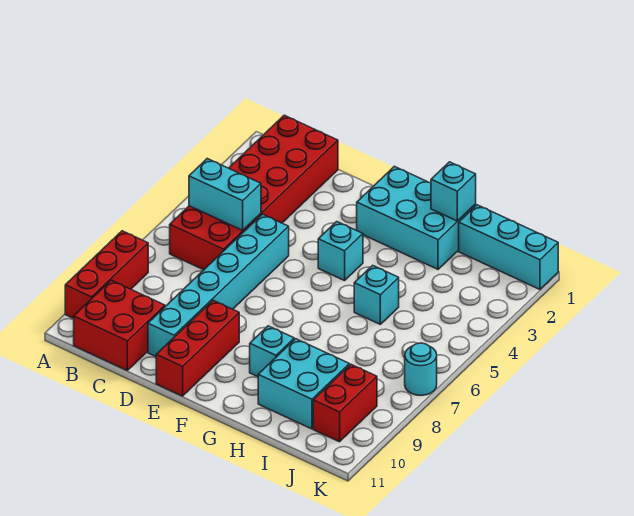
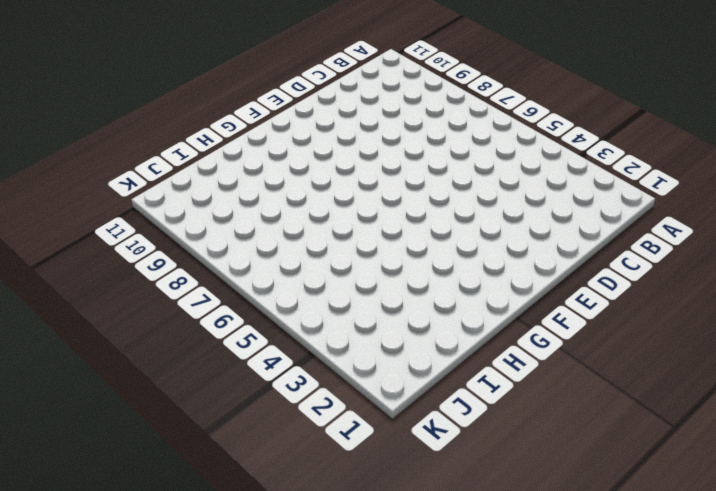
none -> red brick A8:A10 level 1
none -> red brick B1:C6 level 1
none -> red brick B10:C11 level 1

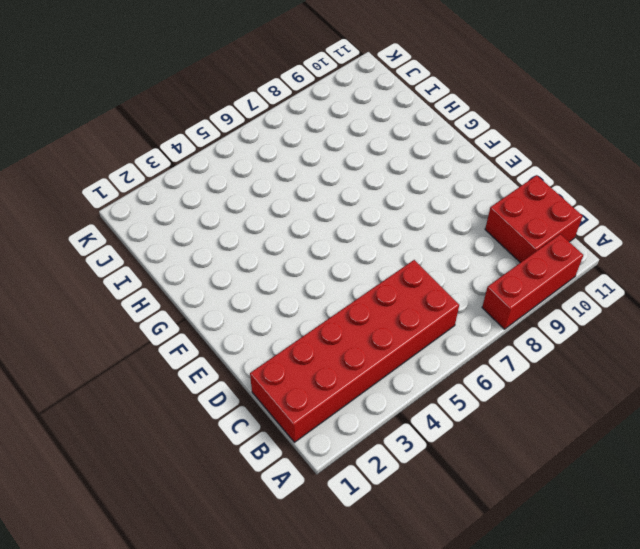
none -> cyan brick D5:D10 level 1
none -> red brick E9:E11 level 1
none -> cyan brick F1:H2 level 1

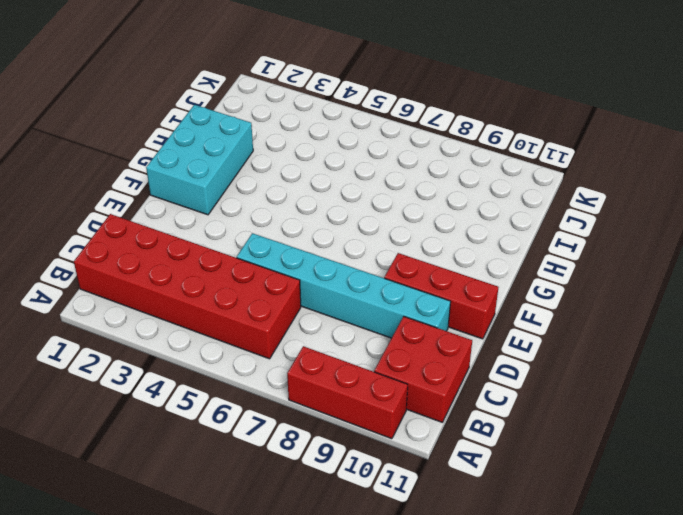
none -> cyan brick F4 level 1
none -> cyan brick G9 level 1
none -> cyan brick H5 level 1

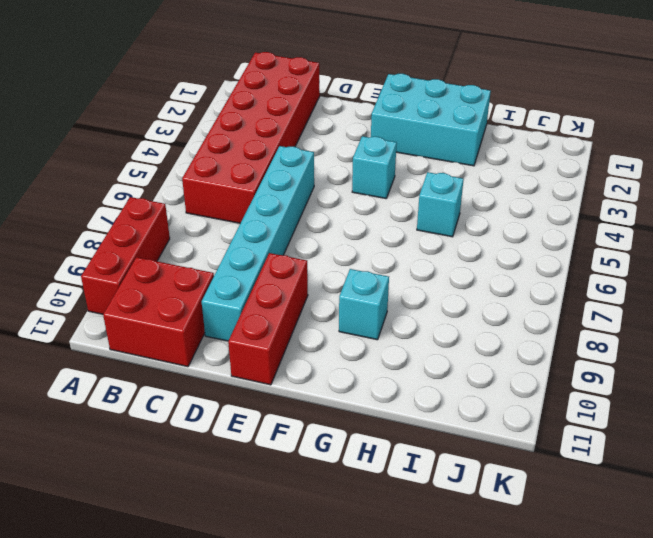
none -> cyan brick H9:I10 level 1
none -> cyan brick I1:K1 level 1
none -> red brick J9:J10 level 1

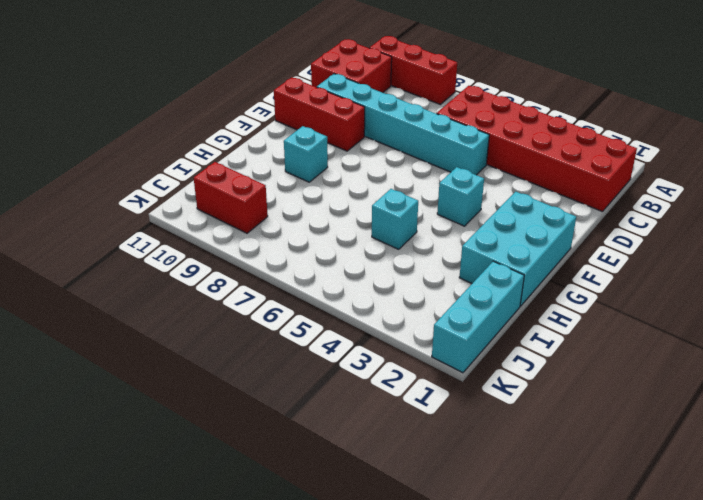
none -> cyan brick H9:I10 level 1
none -> cyan round brick K7 level 1
none -> cyan brick B5:C5 level 2

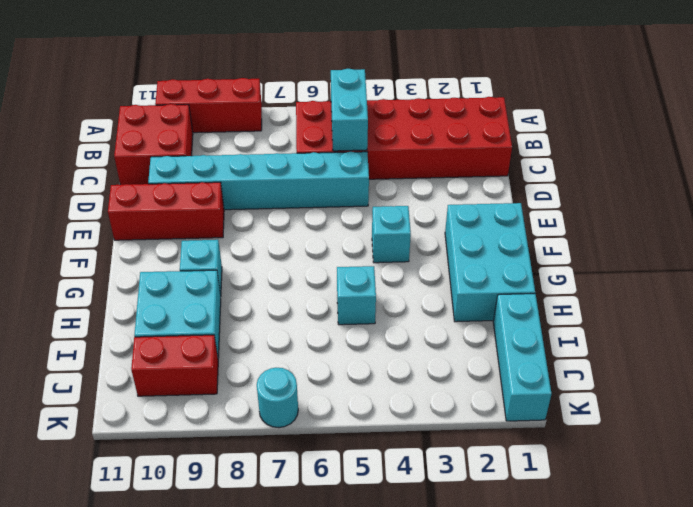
none -> cyan brick H1 level 2

